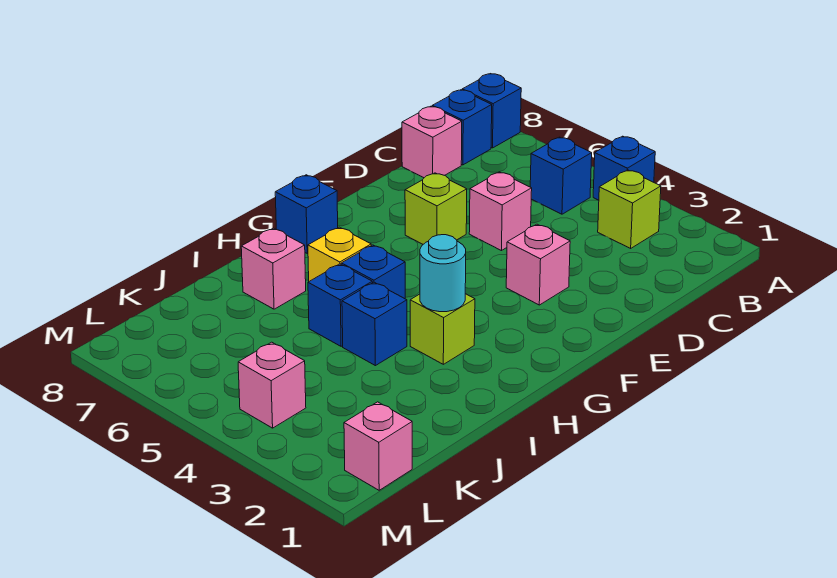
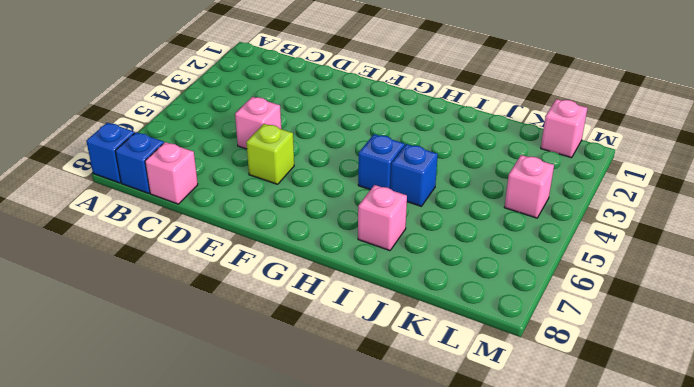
none -> blue brick A4 level 1
none -> lime brick B3 level 1
none -> blue brick B5 level 1

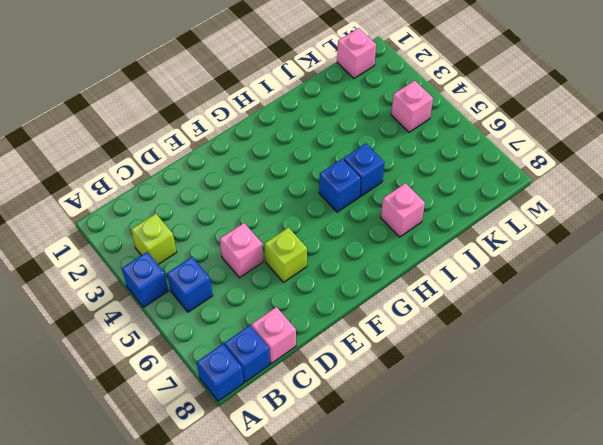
none -> pink brick E3 level 1
none -> blue brick G8 level 1
none -> lime brick H3 level 1

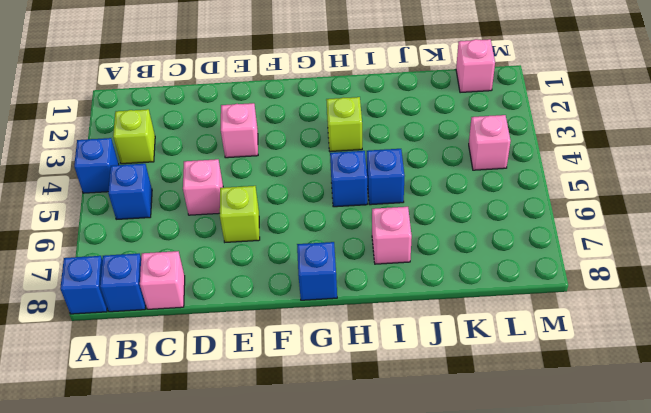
none -> yellow brick H6 level 1
none -> blue brick I4 level 1
none -> cyan round brick H3 level 2

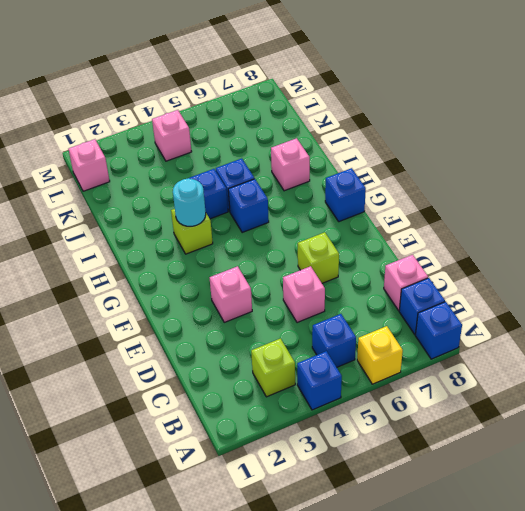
yellow brick A6 level 1 -> yellow brick H6 level 1

